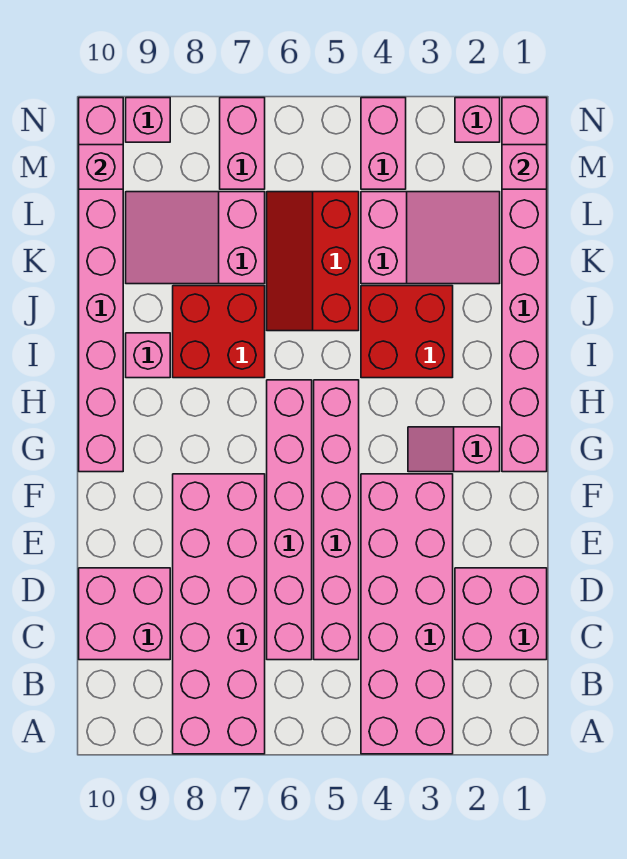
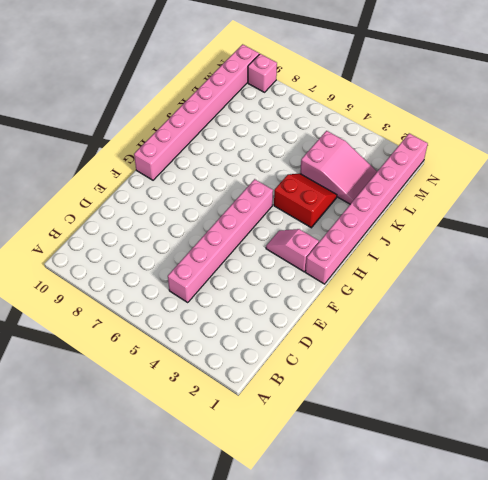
red slope I3:J4 level 1 top I -> red brick I3:J4 level 1
none -> pink brick A3:F4 level 1
none -> pink brick A7:F8 level 1
none -> pink brick C1:D2 level 1

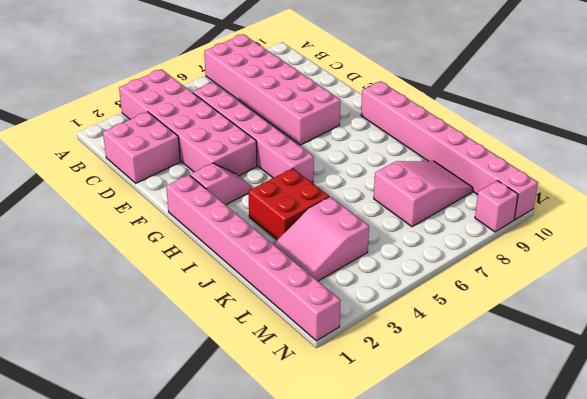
none -> pink brick C6:H6 level 1
none -> pink brick C9:D10 level 1
none -> red brick I7:J8 level 1

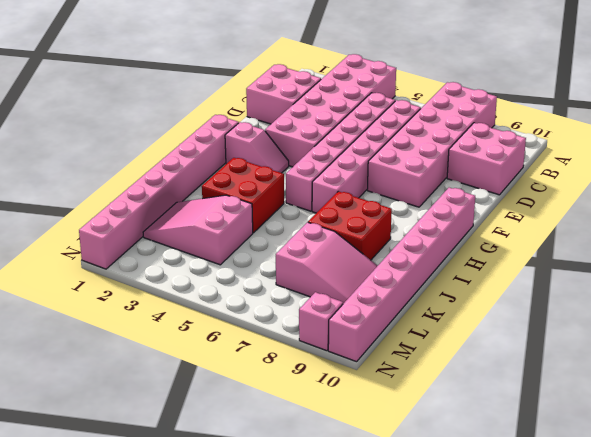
none -> pink brick I9 level 1
none -> red slope J5:L6 level 1 top 5
none -> pink brick M4:N4 level 1

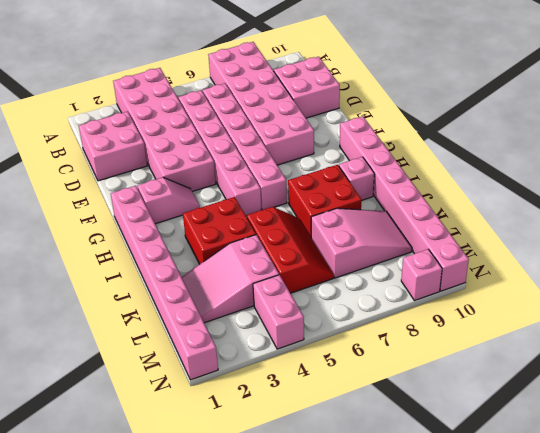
none -> pink brick M7:N7 level 1
none -> pink brick N2 level 1
none -> pink brick M1 level 2

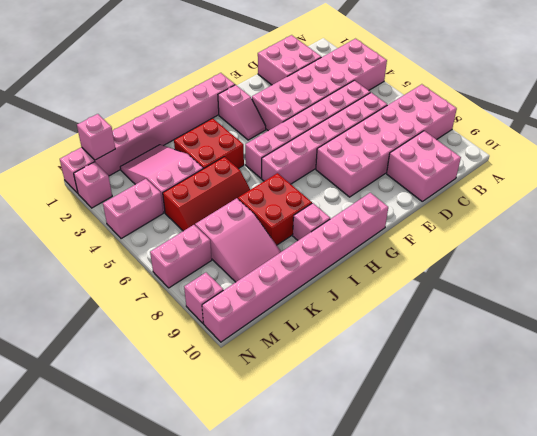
none -> pink brick M10 level 2

